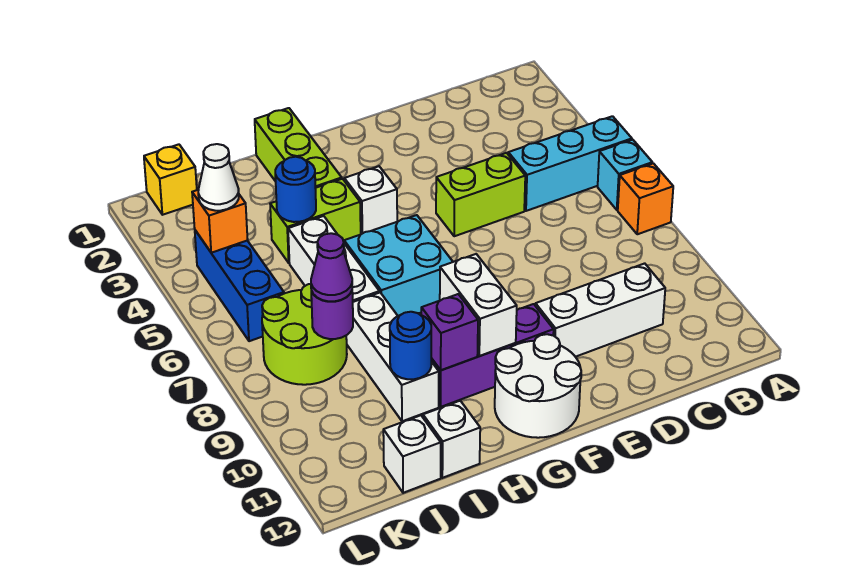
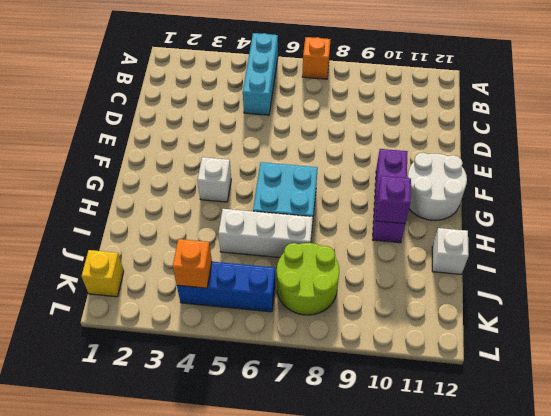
none -> cyan brick A6 level 1
none -> white brick C10:E10 level 1
none -> lime brick D5:E5 level 1

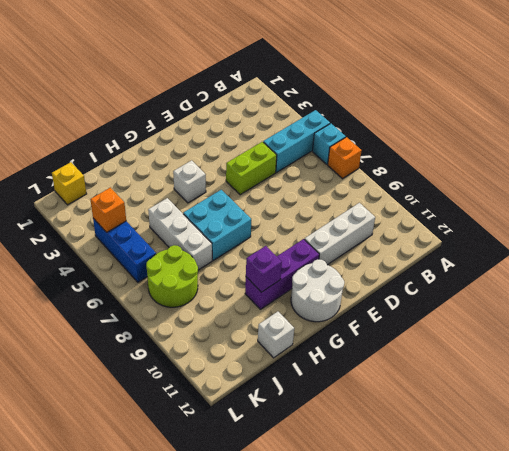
none -> lime brick H1:H3 level 1
none -> lime brick H4:I4 level 1
none -> white brick I8:I10 level 1

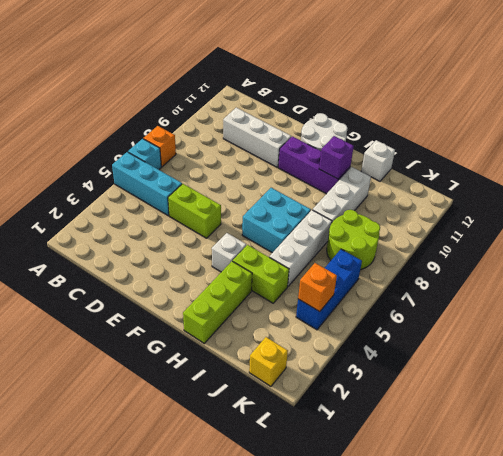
none -> white brick J12 level 1
none -> white brick G9:G10 level 2
none -> blue round brick I4 level 2

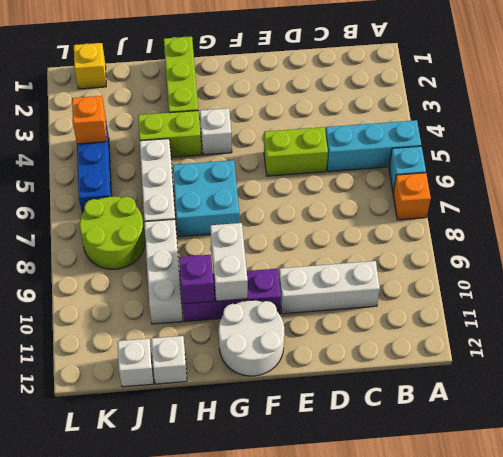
none -> blue round brick I4 level 2
none -> blue round brick I10 level 2
none -> purple round brick J8 level 2

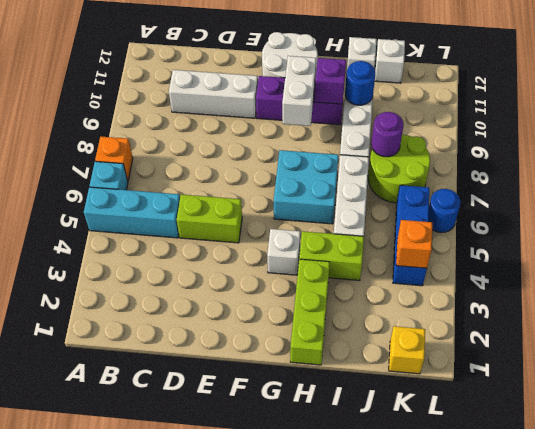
blue round brick L6 level 1 -> blue round brick I4 level 2
none -> purple cone J8 level 3
none -> white cone K4 level 3

